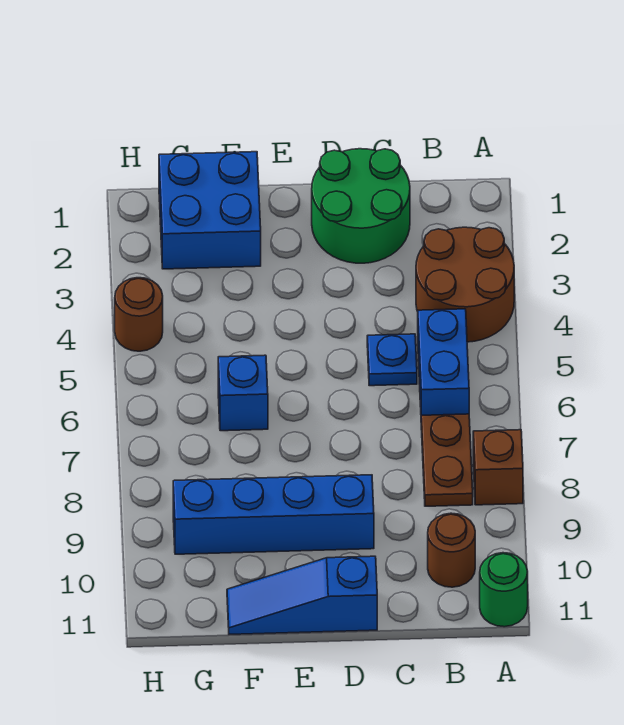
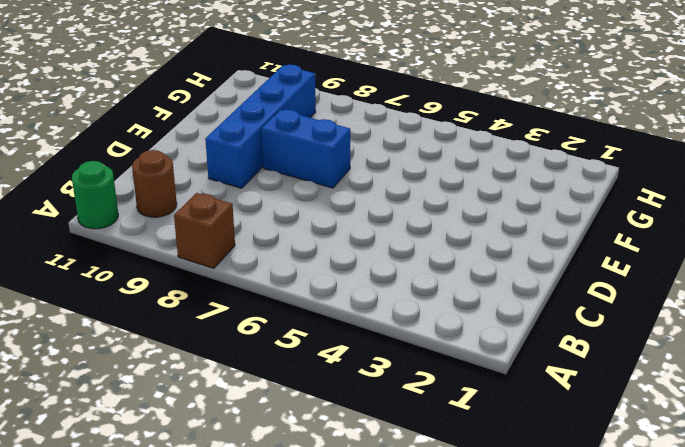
blue brick E7:E8 level 1 -> blue brick B5:B6 level 1
none -> brown round brick A3:B4 level 1
none -> brown plate B7:B8 level 1
none -> green round brick C1:D2 level 1

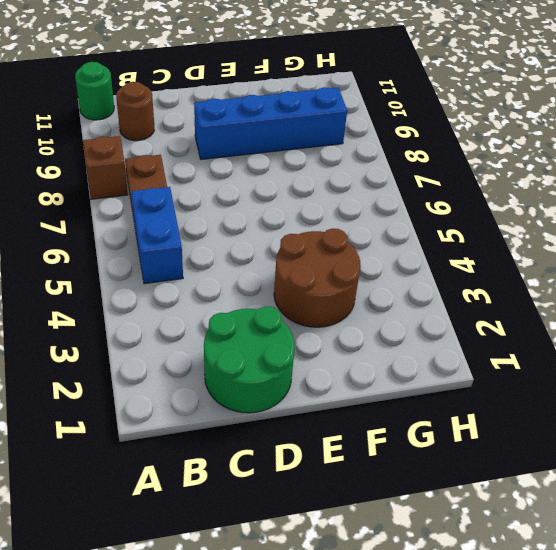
brown round brick E3:F4 level 1 -> brown round brick A3:B4 level 1
none -> blue plate C5 level 1
none -> blue slope D11:F11 level 1 top D
none -> blue brick F1:G2 level 1

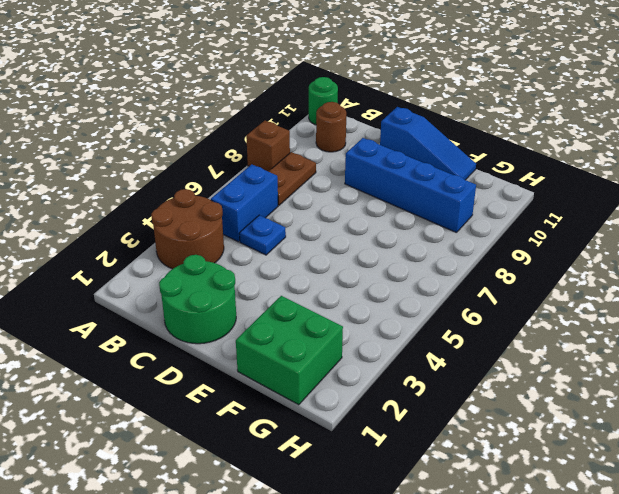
green brick F1:G2 level 1 -> blue brick F1:G2 level 1
none -> blue brick F6 level 1
none -> brown round brick H4 level 1

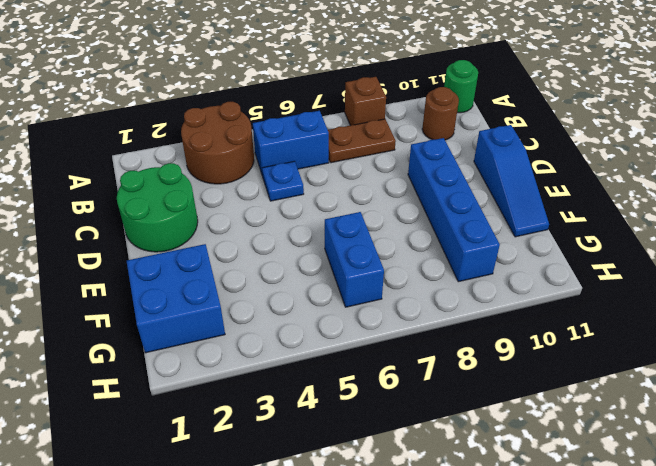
blue brick F6:G6 level 1 -> blue brick F6 level 1
none -> brown round brick H4 level 1

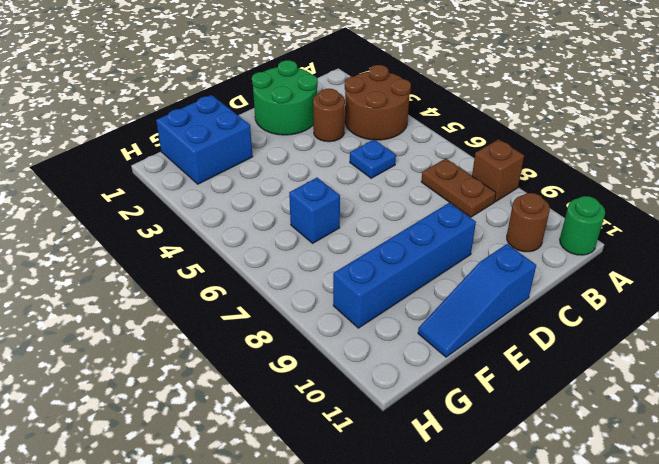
brown round brick C3 level 1 -> brown round brick H4 level 1
none -> blue brick B5:B6 level 1

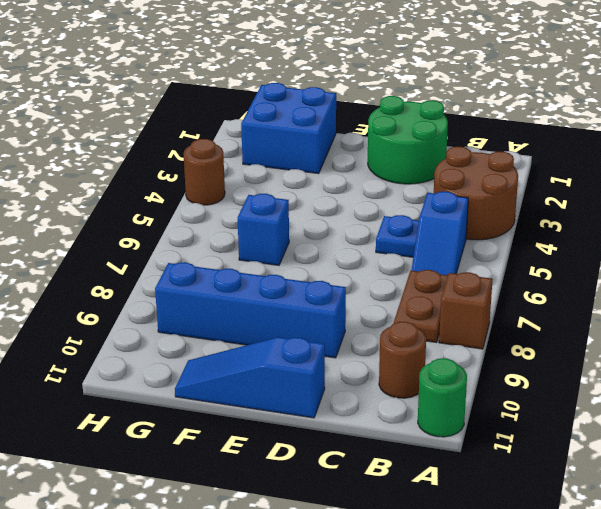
blue slope B5:B6 level 1 top 5 -> blue brick B5:B6 level 1

